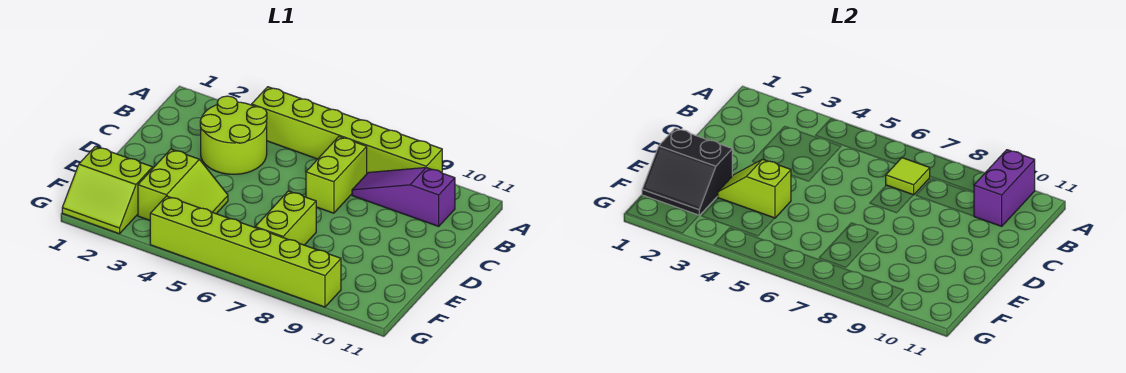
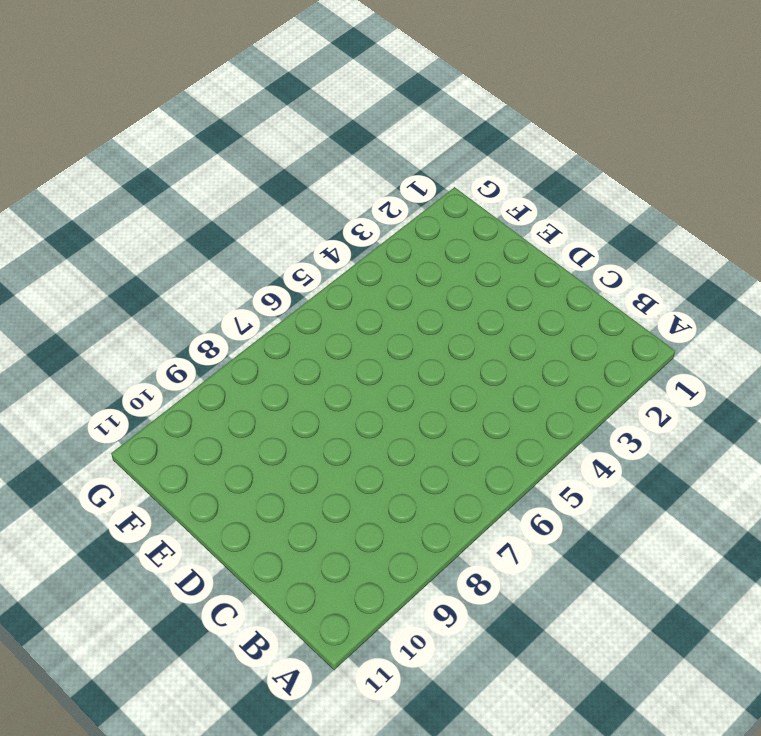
none -> lime brick A4:A9 level 1
none -> lime round brick B3:C4 level 1
none -> lime brick B7:C7 level 1

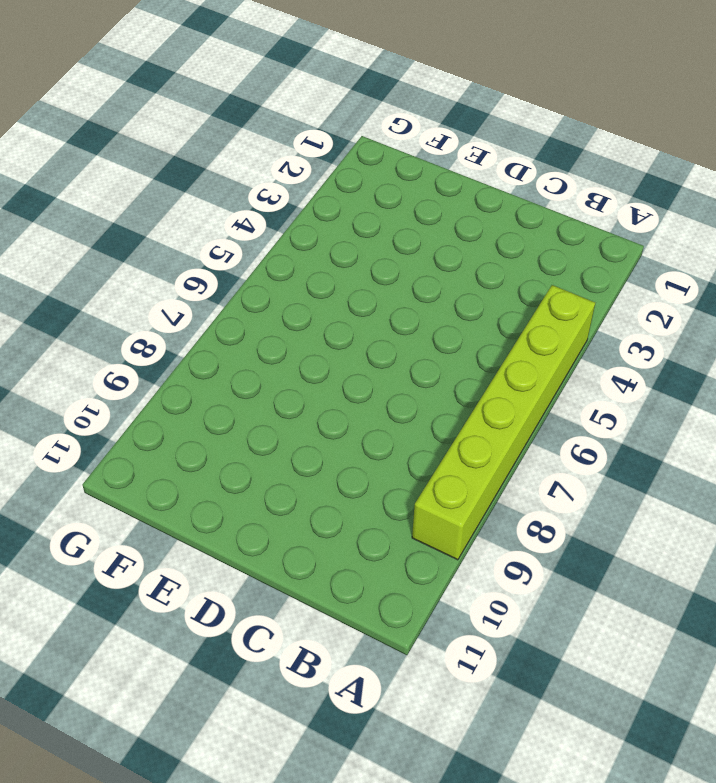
none -> lime round brick B3:C4 level 1
none -> lime brick B7:C7 level 1
none -> purple slope B8:B10 level 1 top 10

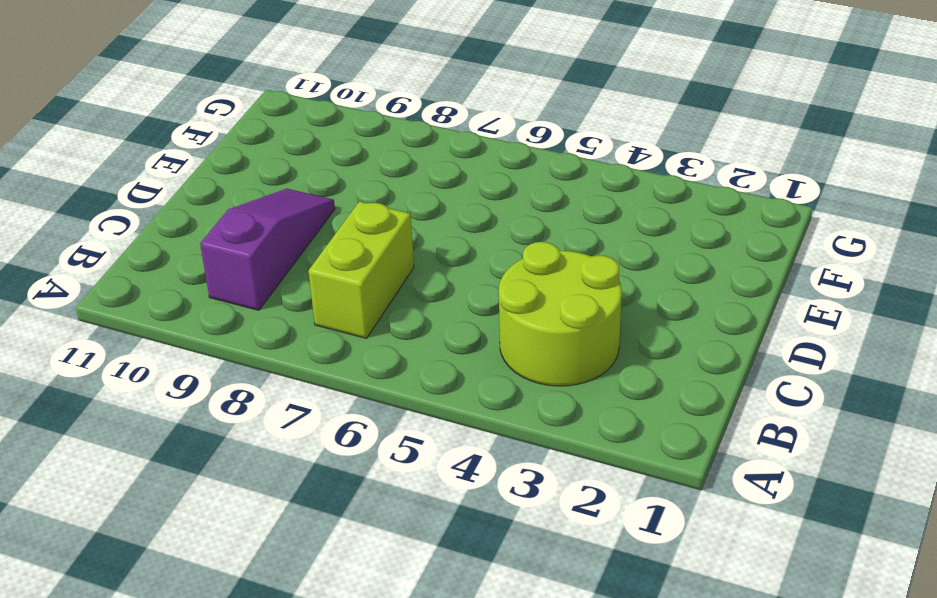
purple slope B9:D9 level 1 top B -> purple slope B8:B10 level 1 top 10
none -> lime brick A4:A9 level 1
none -> lime slope E3:F4 level 1 top 3
none -> lime brick E7:F7 level 1

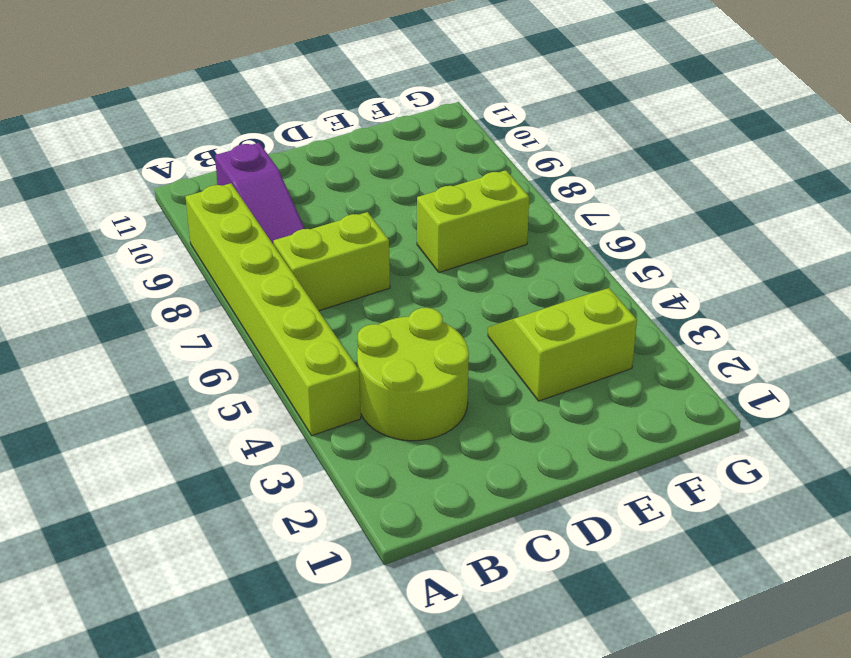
none -> lime slope F1:G2 level 1 top F
none -> lime brick G4:G9 level 1
none -> purple brick A10:B10 level 2

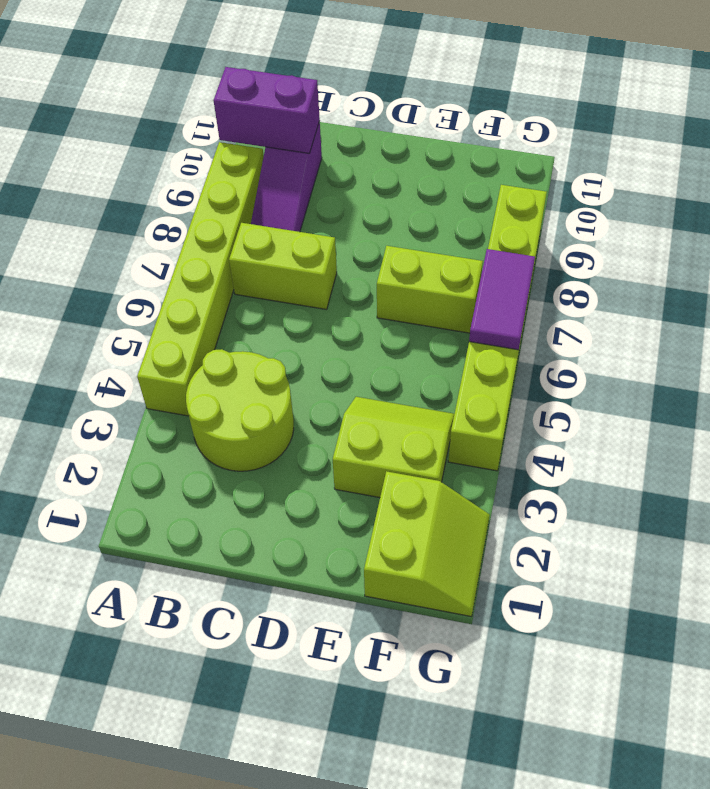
purple tile G6:G7 level 2 -> none
none -> lime tile B7 level 2
none -> black slope E1:F2 level 2 top E
none -> lime slope E3:E4 level 2 top 4

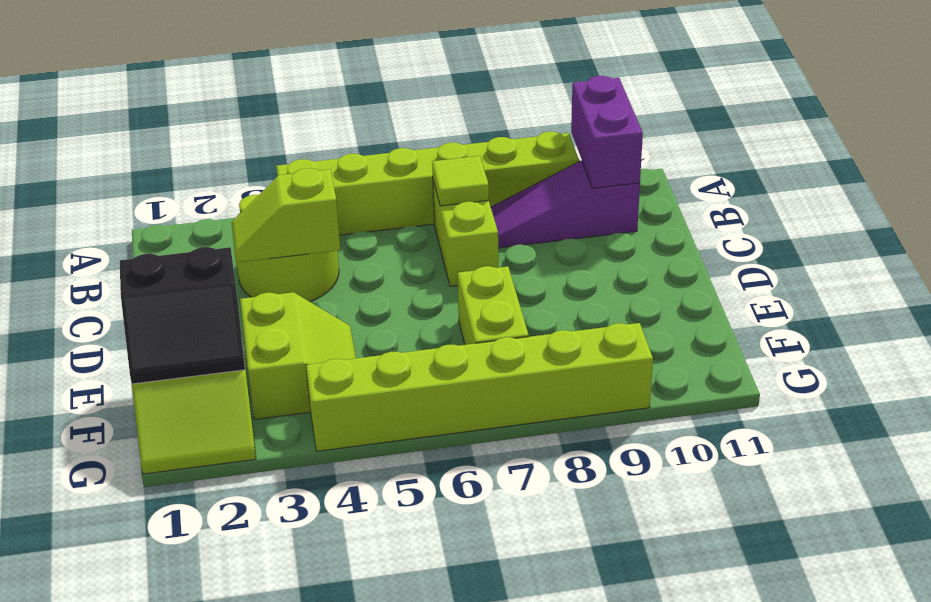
lime slope C3:C4 level 2 top 4 -> lime slope E3:E4 level 2 top 4

